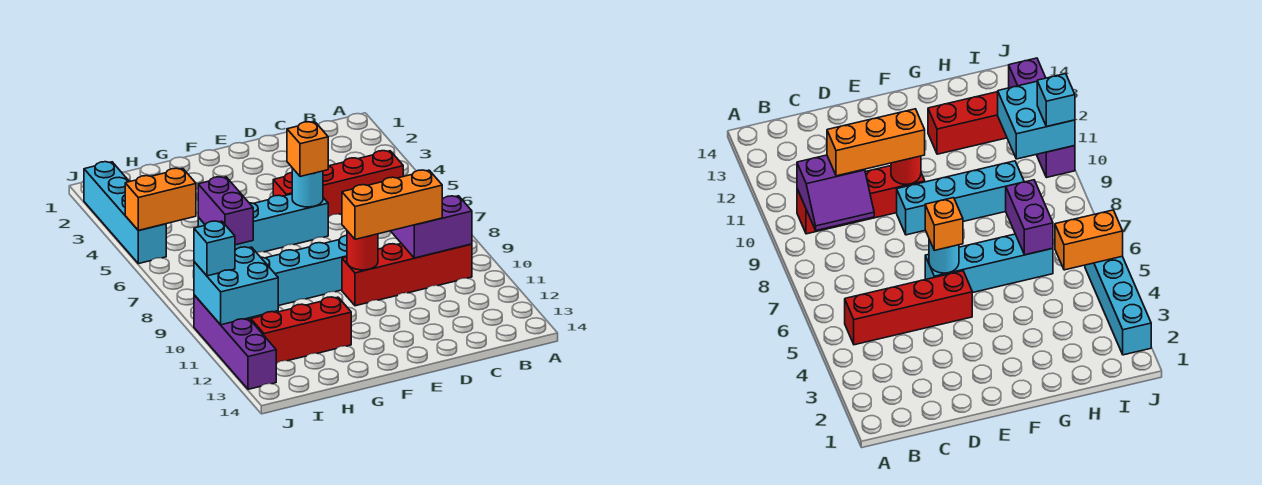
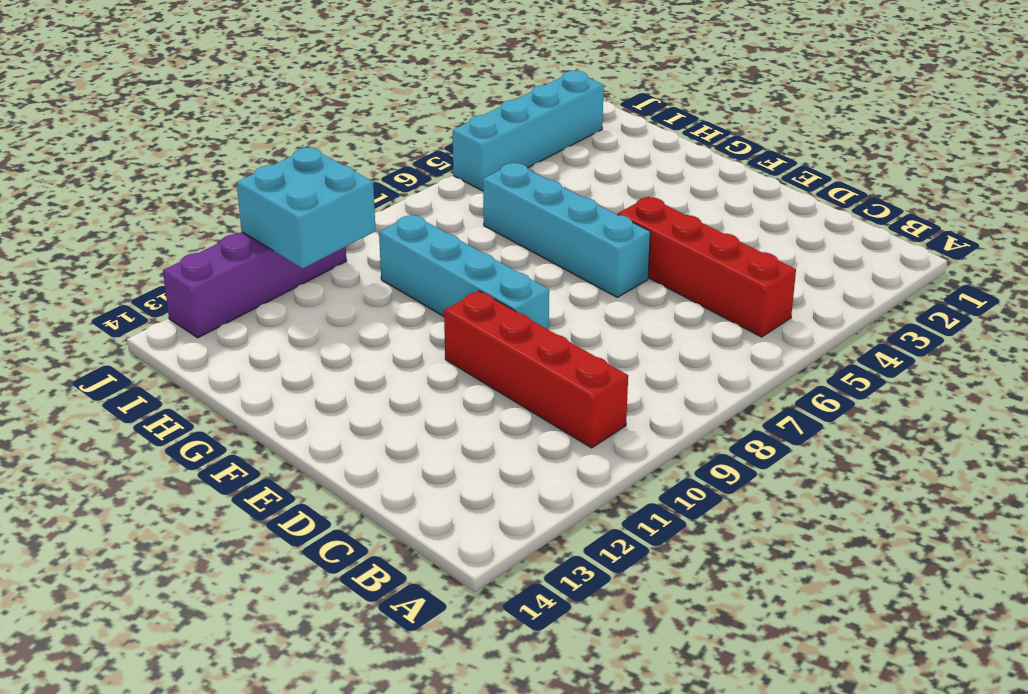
none -> red brick G12:I12 level 1
none -> purple slope B9:C10 level 2 top 10
none -> cyan round brick E6 level 2

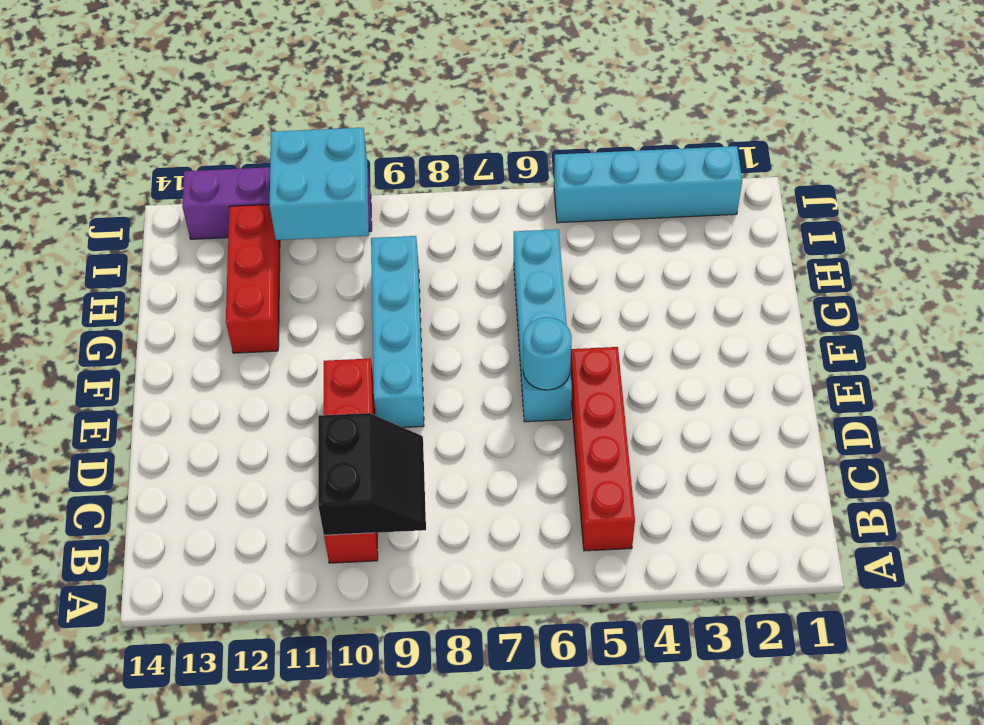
black slope B9:C10 level 2 top 10 -> purple slope B9:C10 level 2 top 10
none -> red round brick E10 level 2
none -> purple brick H6:H7 level 2
none -> orange brick I5:J5 level 2

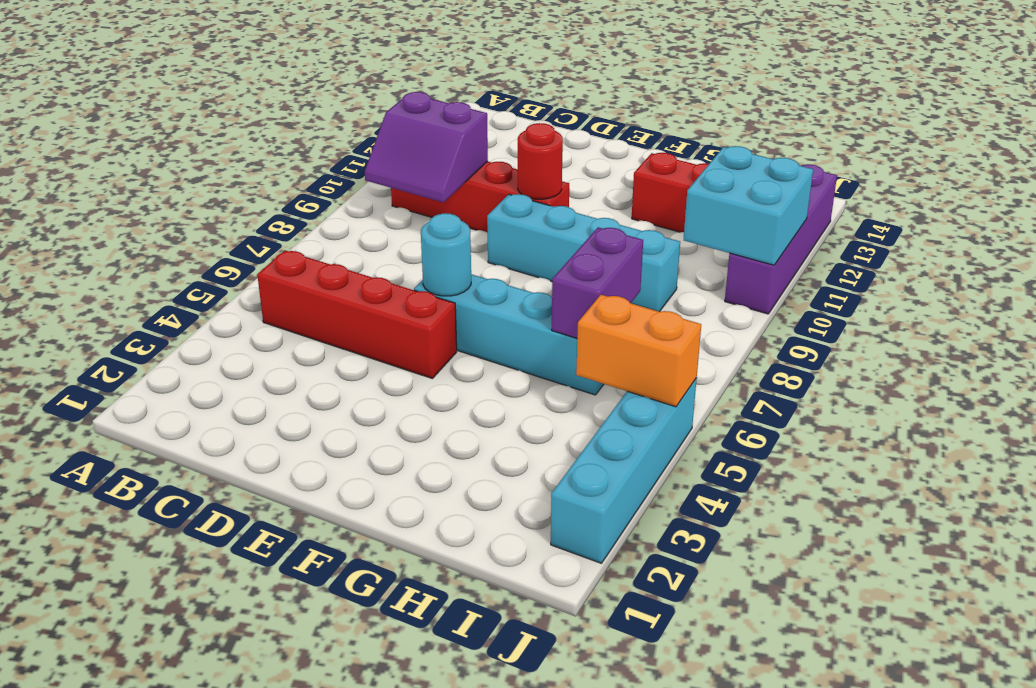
none -> orange brick C10:E10 level 3
none -> orange brick E6 level 3
none -> cyan brick J10 level 3

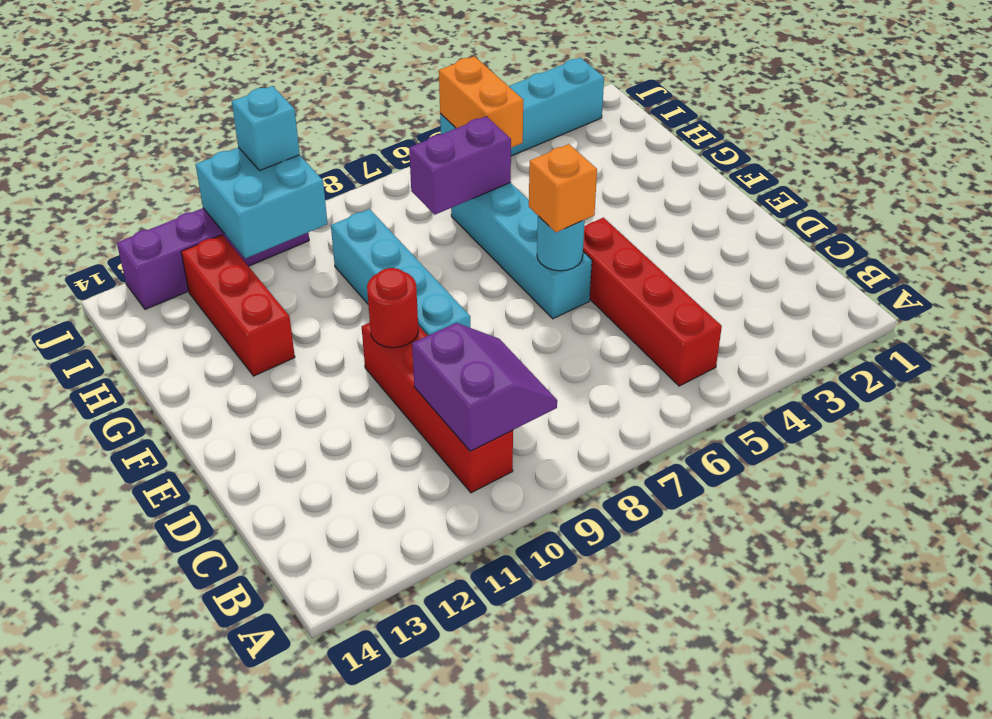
none -> orange brick C10:E10 level 3

